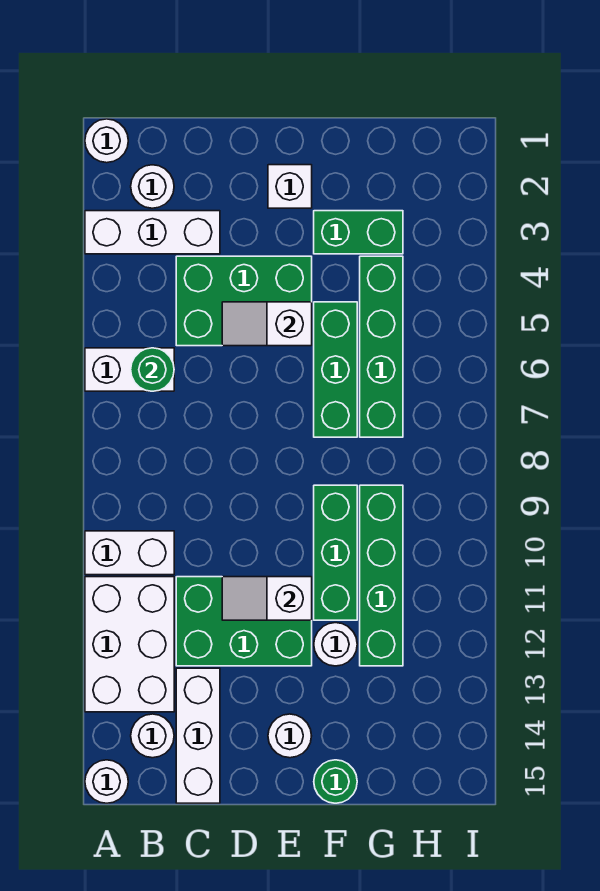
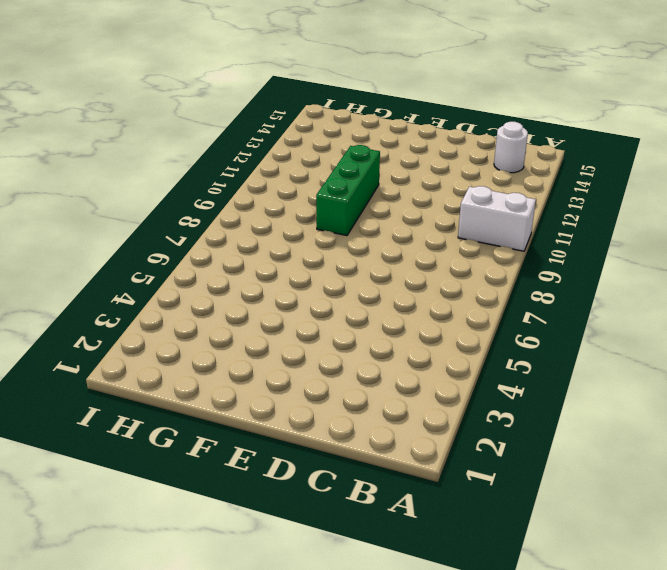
none -> white round brick A1 level 1
none -> white brick A3:C3 level 1
none -> white brick A6:B6 level 1

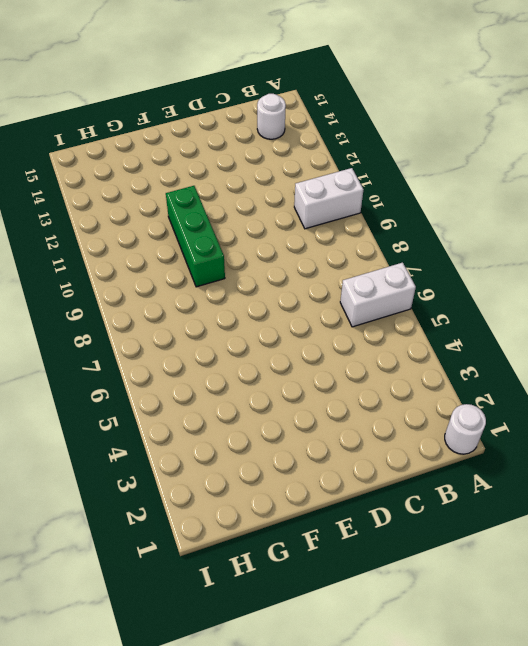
none -> white brick A3:C3 level 1
none -> white brick A11:B13 level 1
none -> white round brick A15 level 1

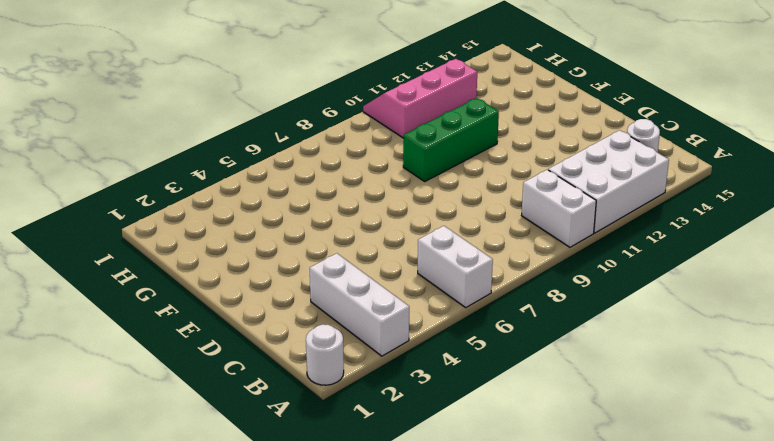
pink slope H10:I12 level 1 top H -> none
none -> white round brick A15 level 1
none -> white round brick B2 level 1
none -> green brick C4:E5 level 1

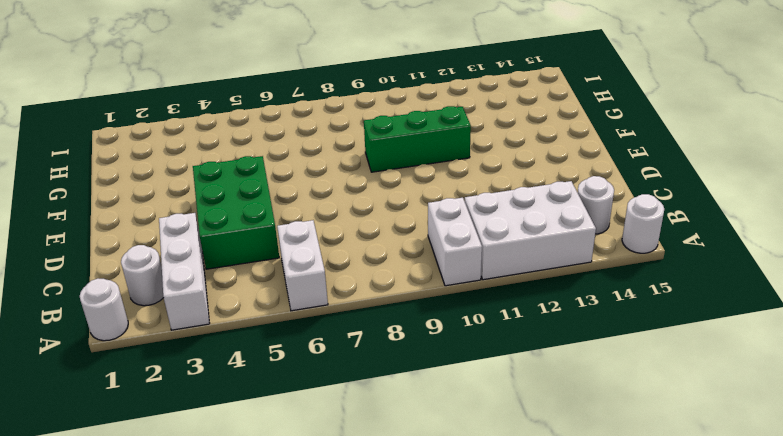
none -> green brick C11:E12 level 1
none -> white brick C13:C15 level 1
none -> white brick E2 level 1

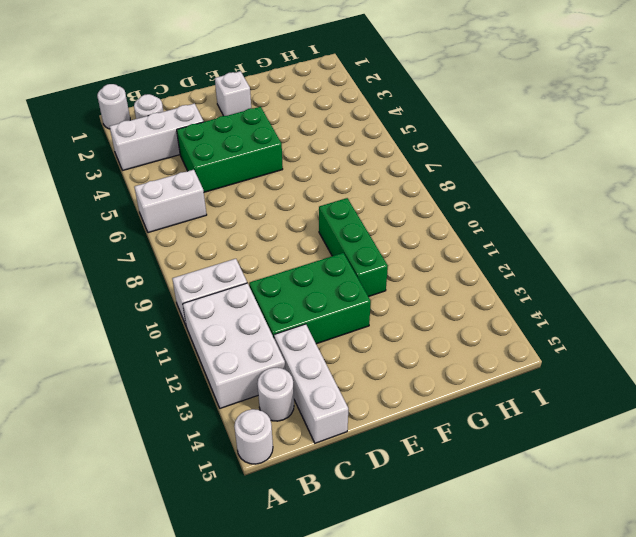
none -> white round brick E14 level 1
none -> green brick F3:G3 level 1
none -> green brick F5:F7 level 1

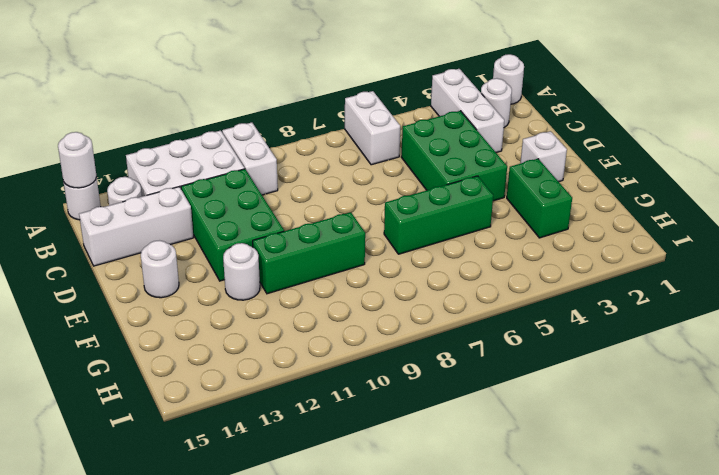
white round brick A15 level 2 -> none
none -> green round brick F15 level 1
none -> green brick G4:G7 level 1
none -> green brick G9:G12 level 1

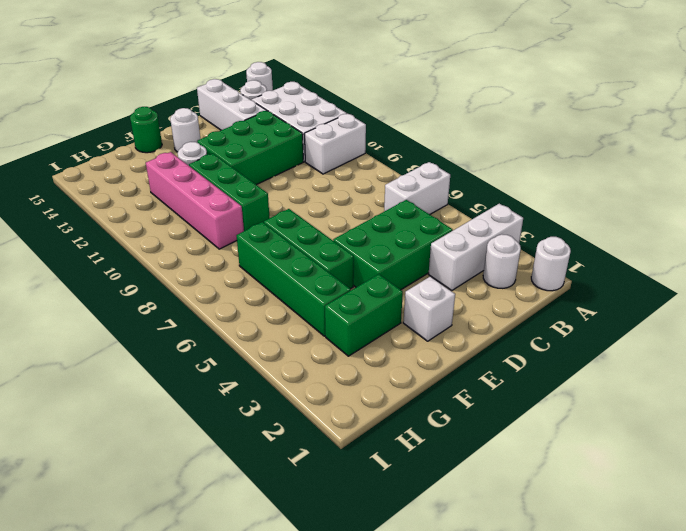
pink brick G9:G12 level 1 -> green brick G9:G12 level 1
none -> green round brick B6 level 2
none -> white slope D5:E5 level 2 top E
none -> white slope D11:E11 level 2 top E

